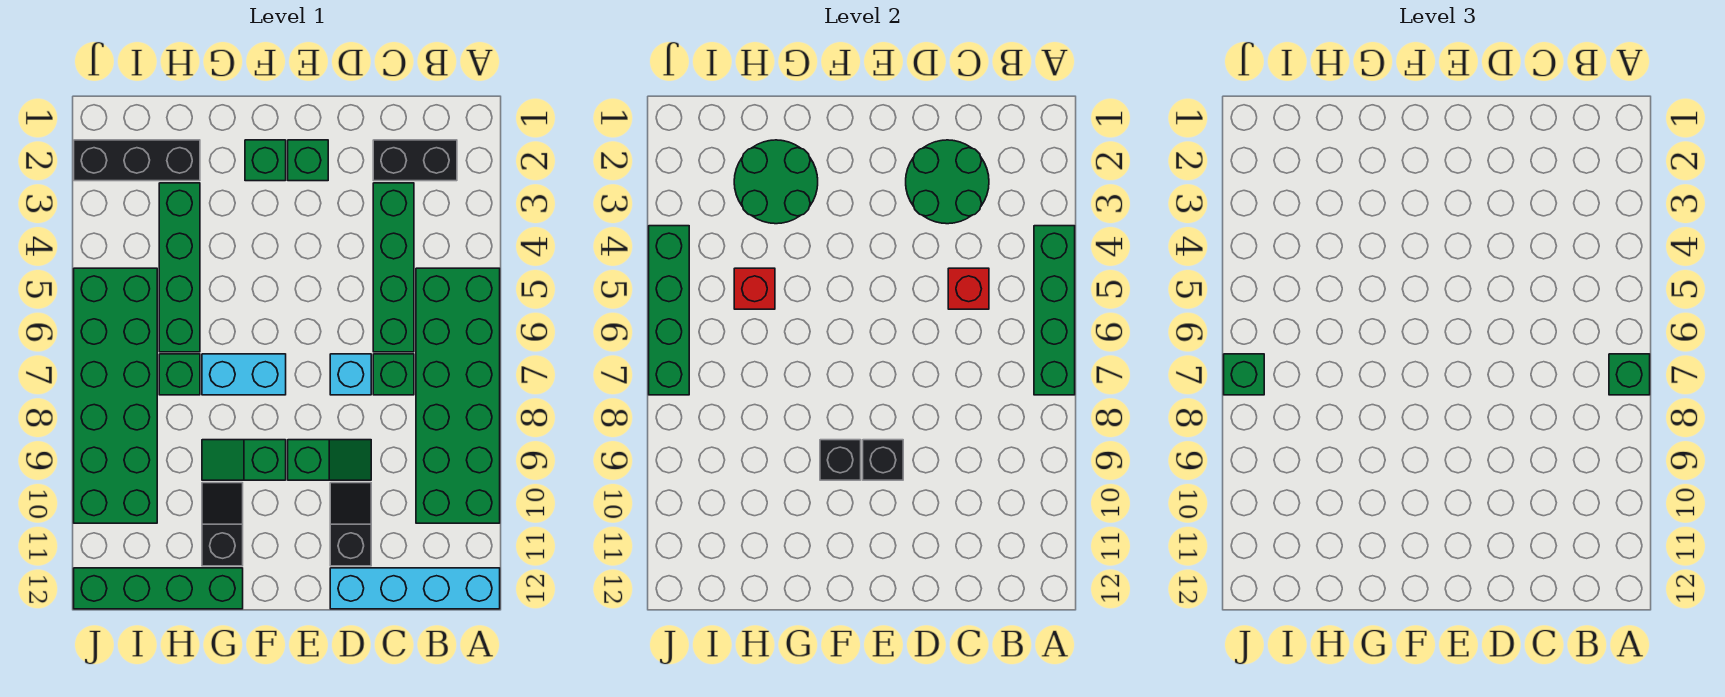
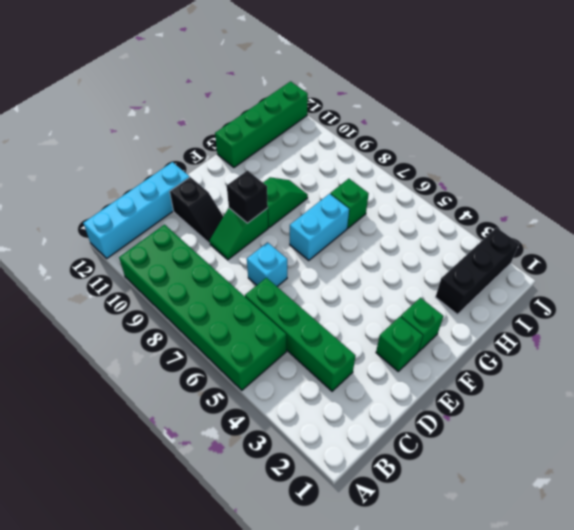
none -> black brick B2:C2 level 1
none -> green brick C7 level 1
none -> black slope G10:G11 level 1 top 11

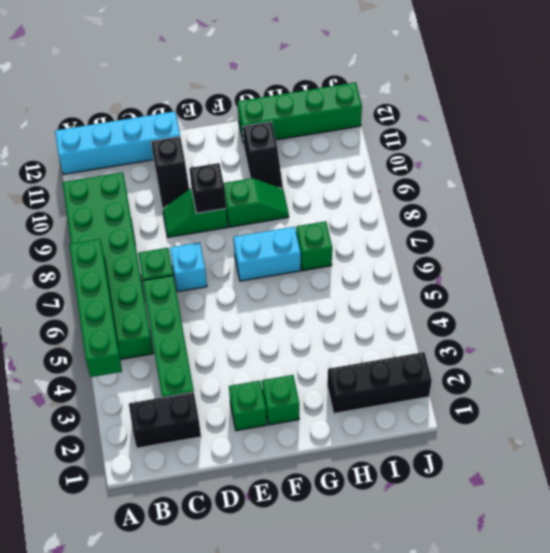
none -> green brick H3:H6 level 1
none -> green brick I5:J10 level 1
none -> green round brick C2:D3 level 2

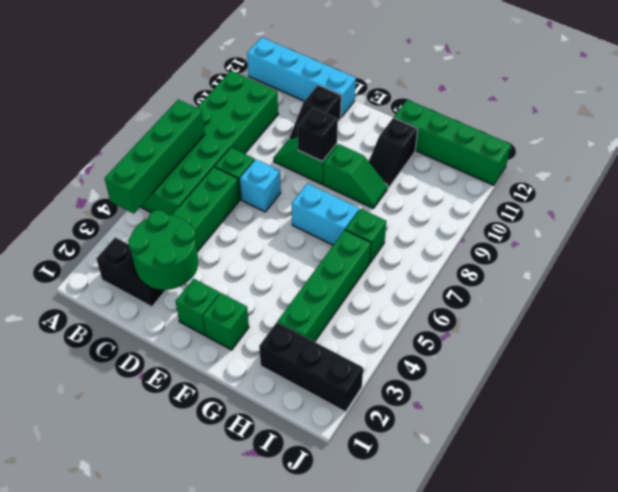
none -> green brick I5:J10 level 1
none -> red brick C5 level 2
none -> black brick F9 level 2

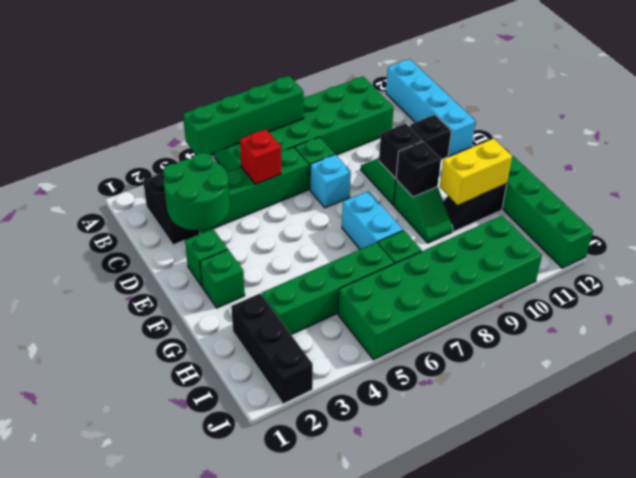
yellow brick G10:G11 level 2 -> none
none -> green round brick G2:H3 level 2
none -> red brick H5 level 2
none -> green brick J4:J7 level 2

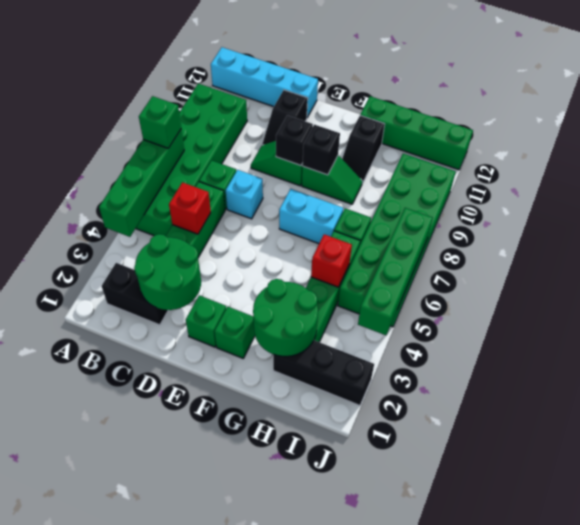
none -> green brick J7 level 3

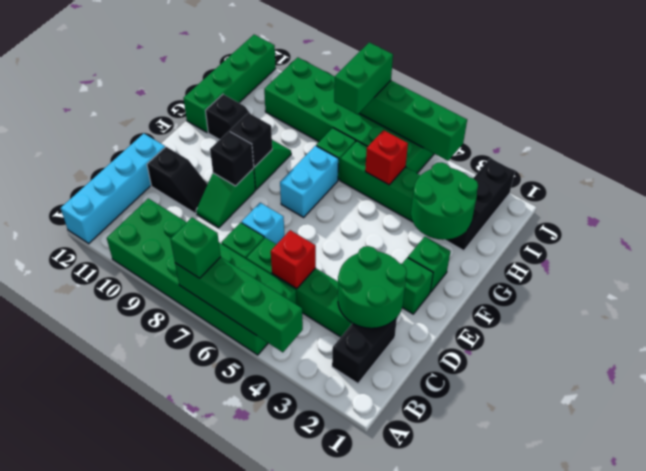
green brick I7:J7 level 3 -> green brick J7 level 3

